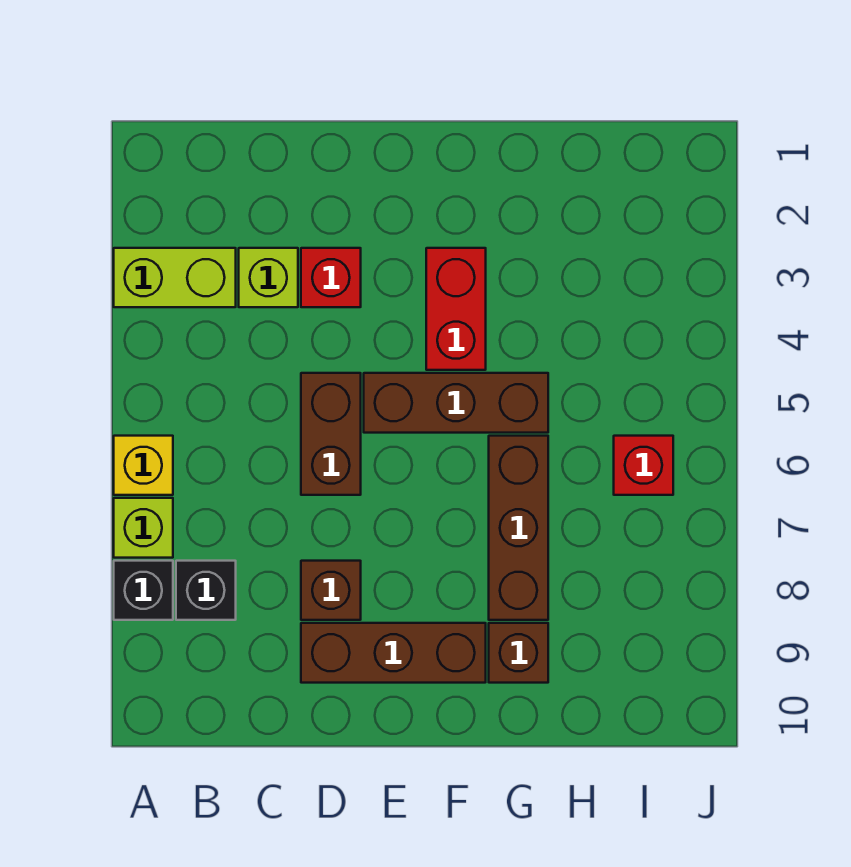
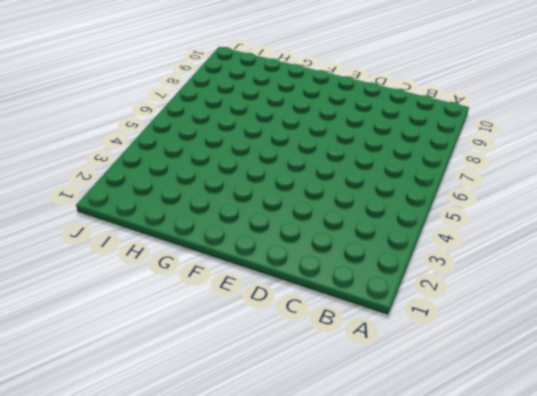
none -> lime brick A3:B3 level 1
none -> yellow brick A6 level 1
none -> lime brick A7 level 1

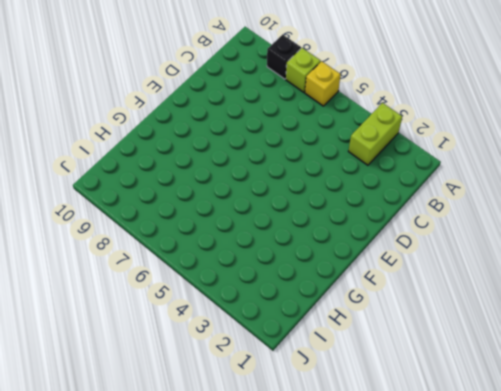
none -> black brick B8 level 1
none -> lime brick C3 level 1
none -> red brick D3 level 1

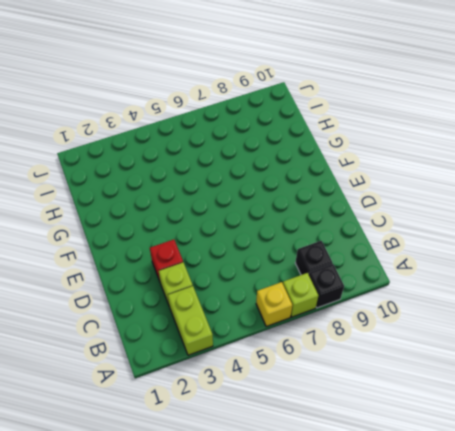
none -> brown brick D5:D6 level 1
none -> brown brick D8 level 1
none -> brown brick D9:F9 level 1

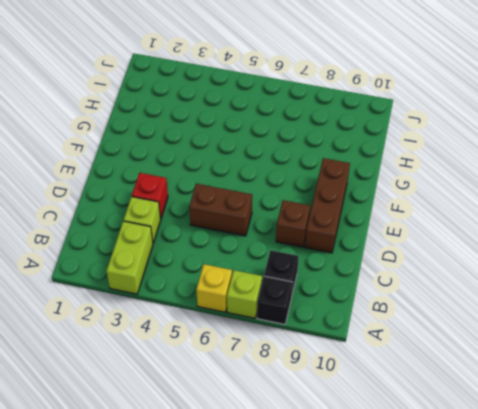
none -> brown brick E5:G5 level 1
none -> red brick F3:F4 level 1
none -> brown brick G6:G8 level 1

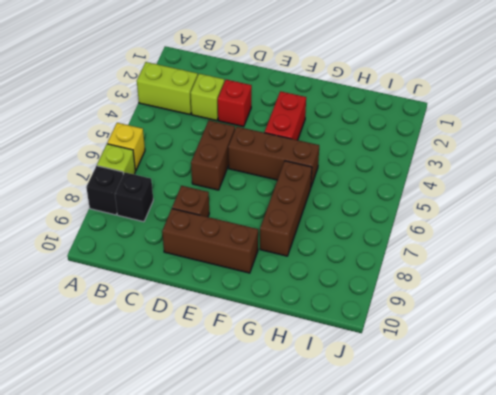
none -> brown brick G9 level 1
none -> red brick I6 level 1

